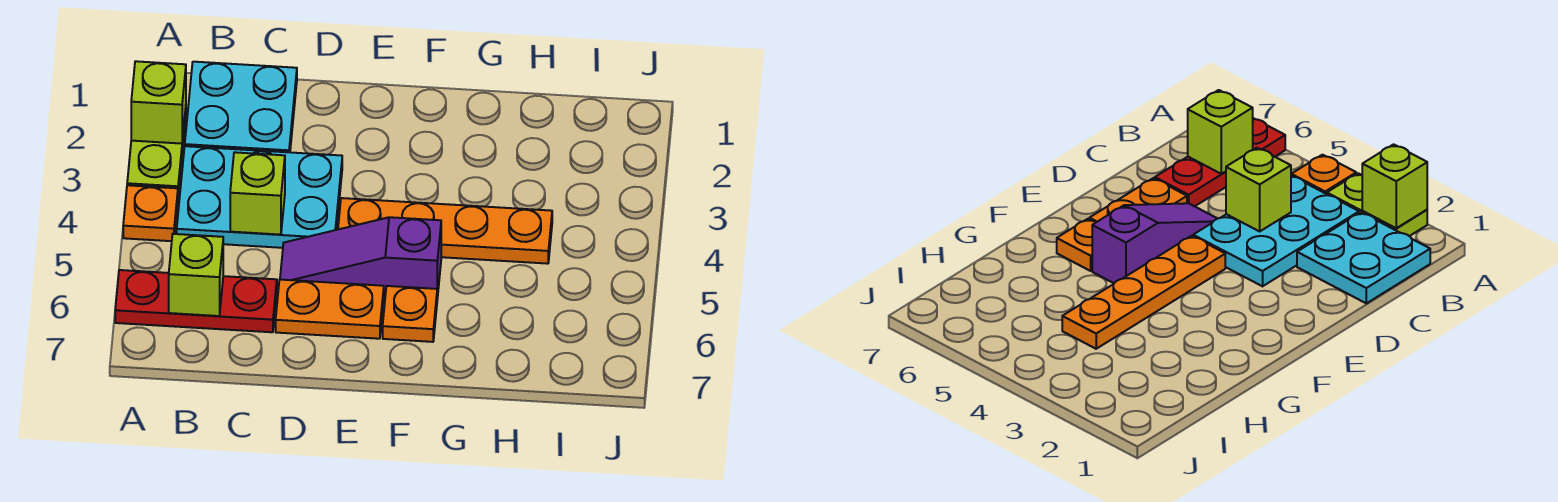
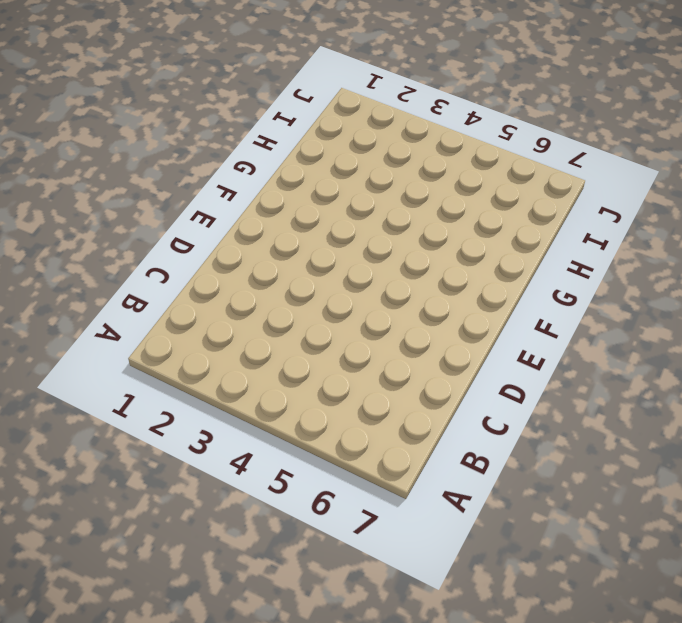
none -> lime plate A2:A3 level 1
none -> orange plate A4 level 1
none -> red plate A6:C6 level 1

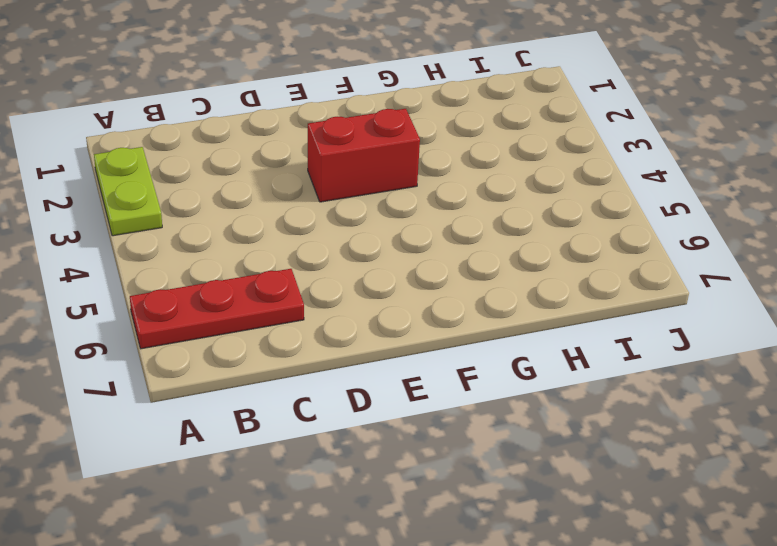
red brick E3:F3 level 1 -> none
none -> orange plate A4 level 1
none -> cyan plate B1:C2 level 1
none -> cyan plate B3:D4 level 1

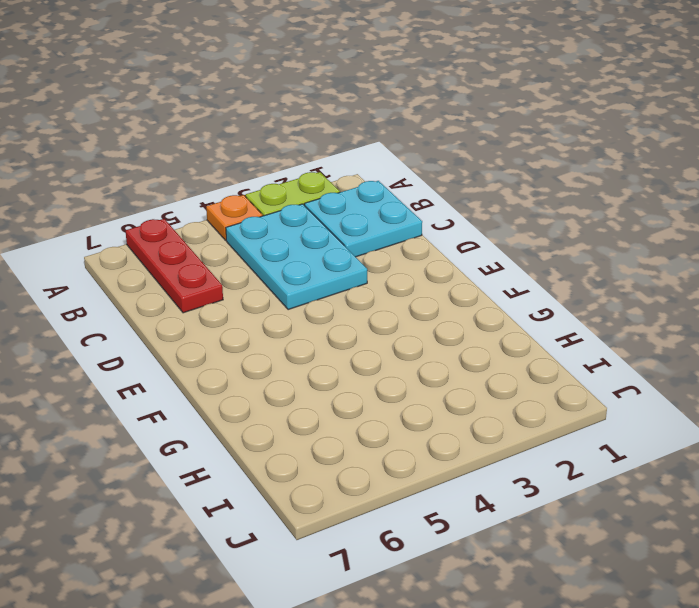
none -> purple slope D5:F5 level 1 top F
none -> orange plate D6:E6 level 1
none -> orange plate E4:H4 level 1

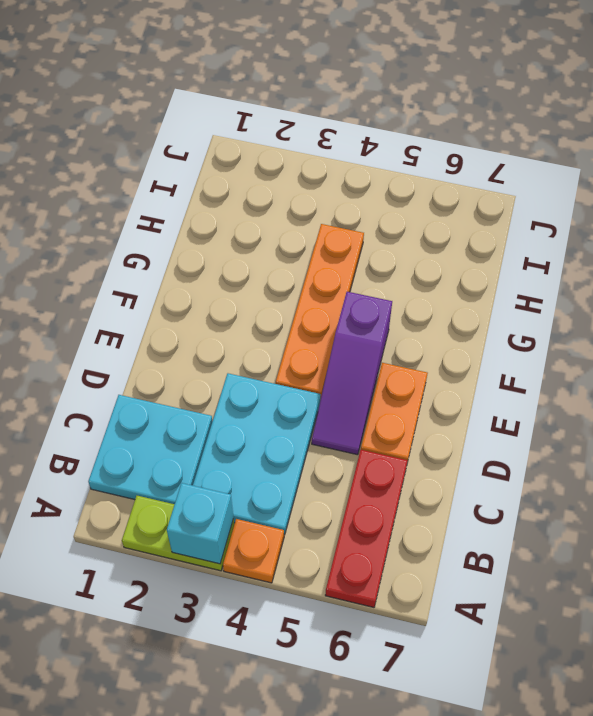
cyan brick A3 level 2 -> none
none -> orange plate F6 level 1
none -> lime brick A2 level 2
none -> lime brick B6 level 2

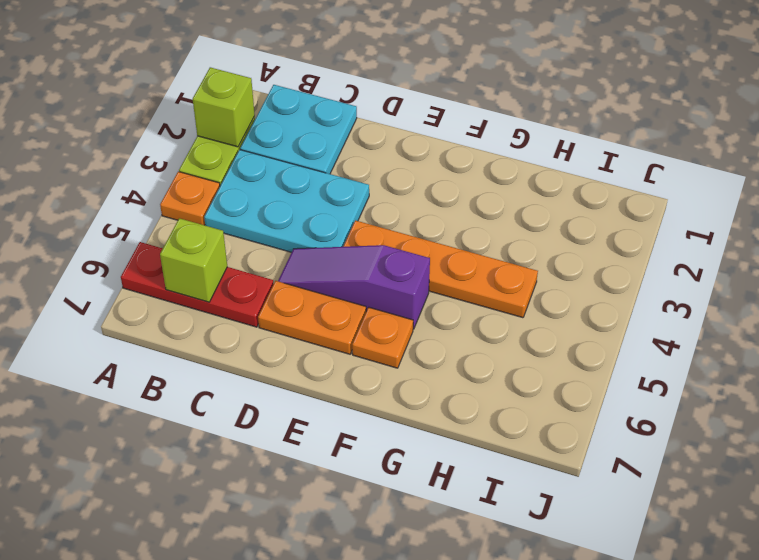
none -> lime brick C4 level 2

